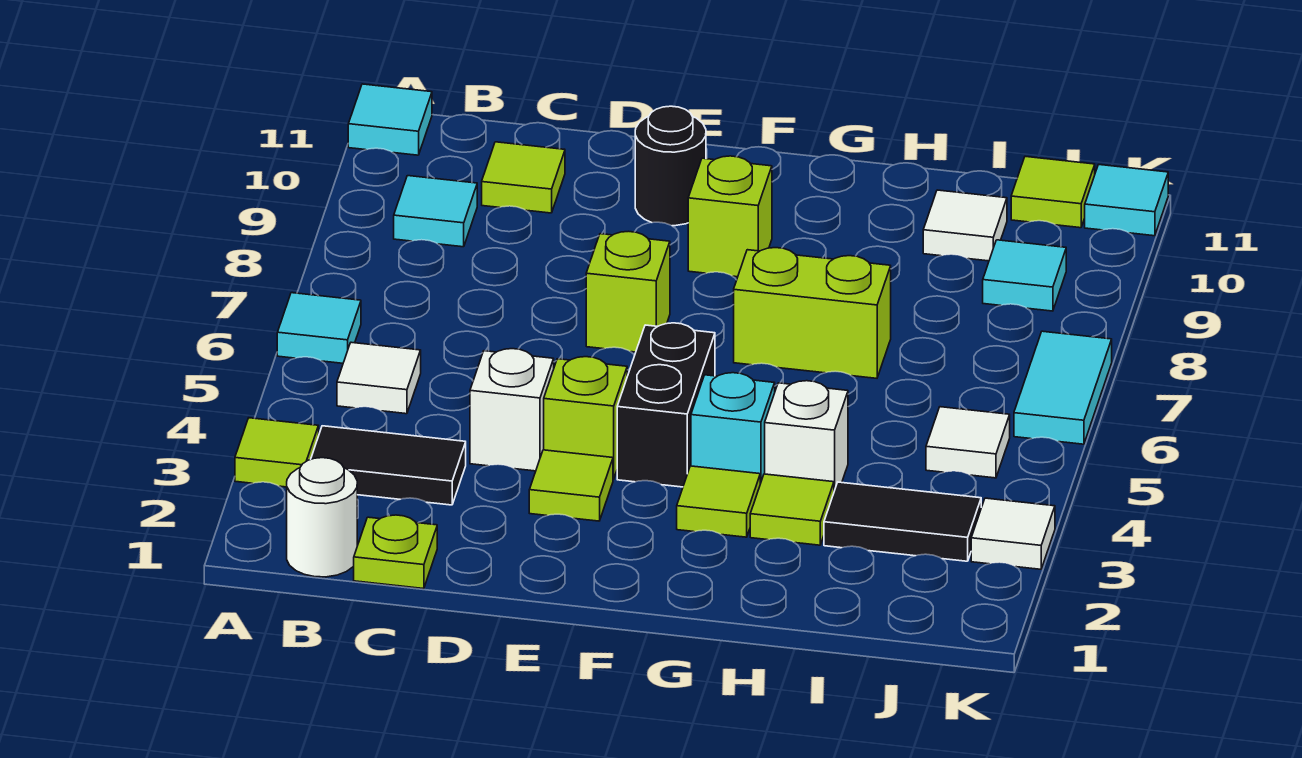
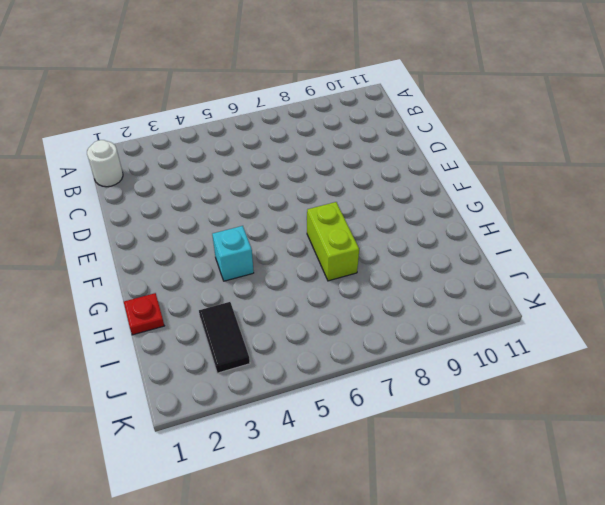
red plate H1 level 1 -> none
none -> lime tile A3 level 1
none -> cyan tile A6 level 1
none -> cyan tile A11 level 1

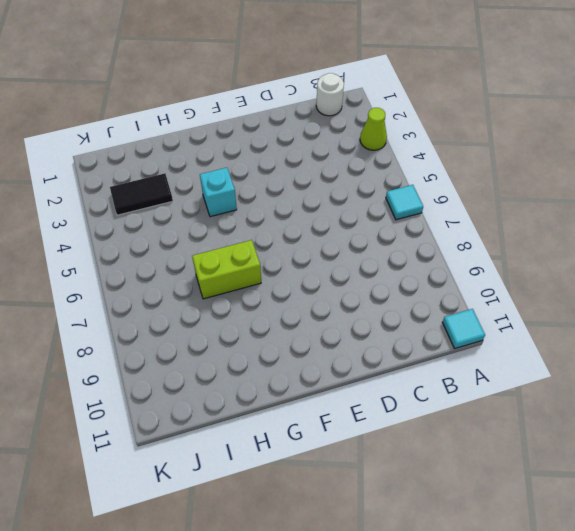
lime cone A3 level 1 -> lime tile A3 level 1
none -> black tile B3:C3 level 1
none -> white tile B5 level 1
none -> cyan tile B9 level 1

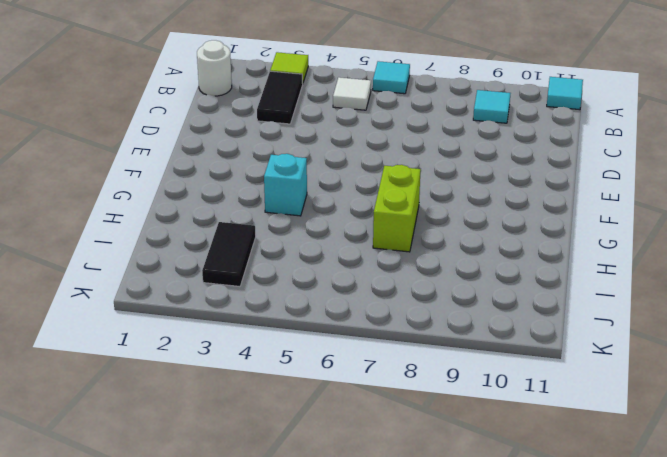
none -> lime plate C1 level 1
none -> lime tile C10 level 1
none -> white brick D4 level 1

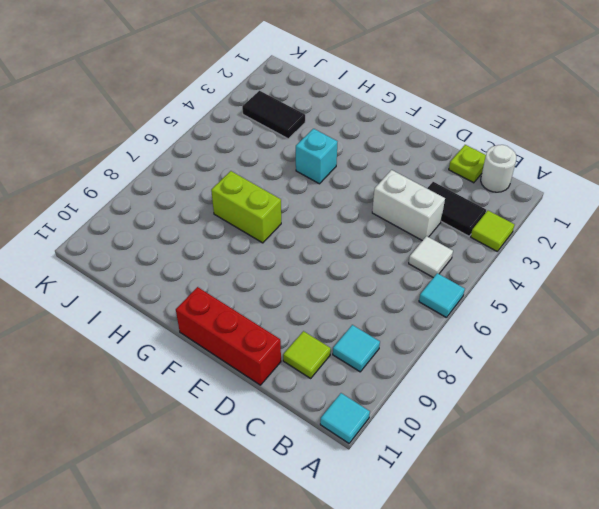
white brick C4:D4 level 1 -> white brick D4 level 1
red brick D11:F11 level 1 -> none
none -> lime tile E3 level 1
none -> lime brick E4 level 1
none -> lime brick E7 level 1

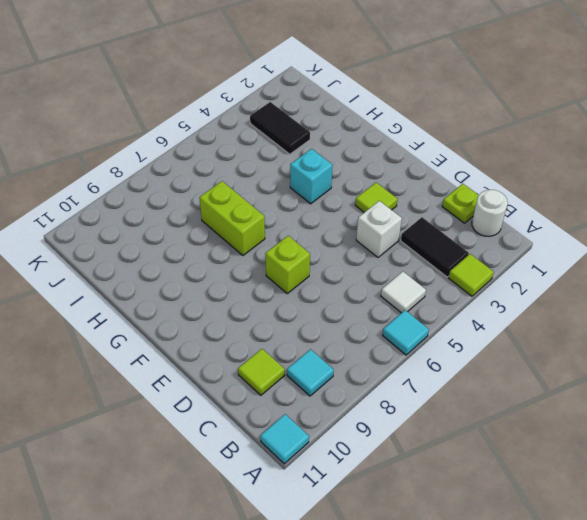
none -> lime brick E4 level 1
none -> black round brick E10 level 1
none -> black brick F4:F5 level 1

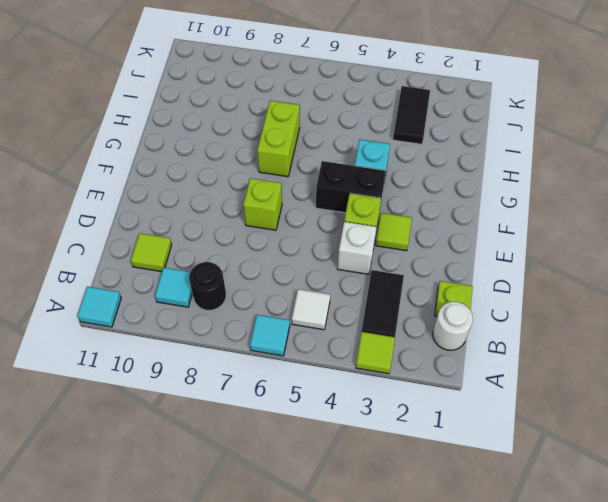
black round brick B8 level 1 -> black round brick E10 level 1
none -> lime brick F9 level 1
none -> lime tile G3 level 1
none -> lime tile H3 level 1

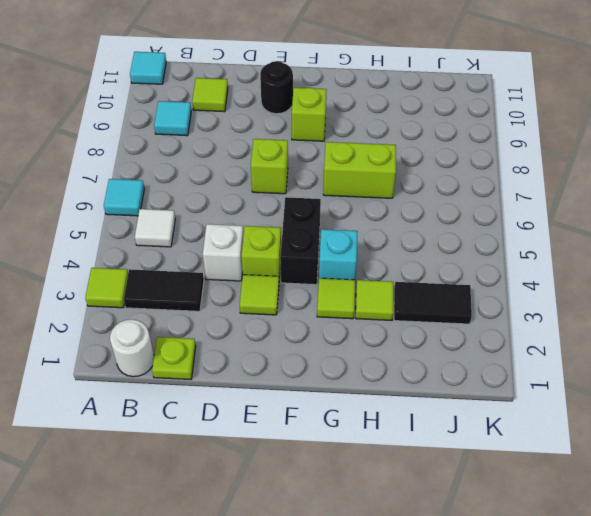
none -> white brick H4 level 1
none -> white tile I10 level 1
none -> white tile J5 level 1

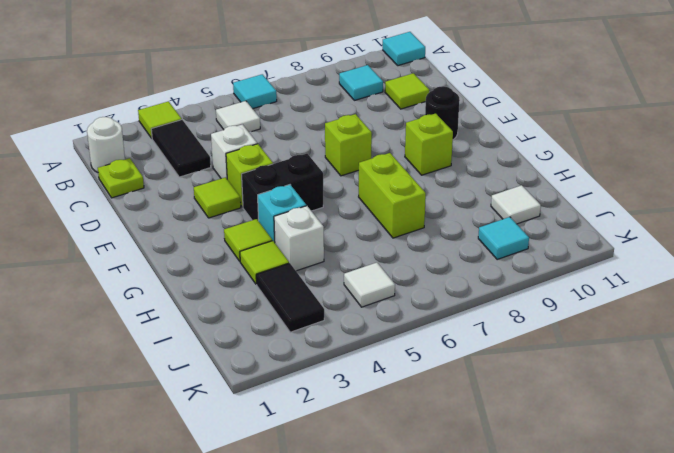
none -> lime tile J11 level 1
none -> white tile K3 level 1
none -> cyan tile K6:K7 level 1

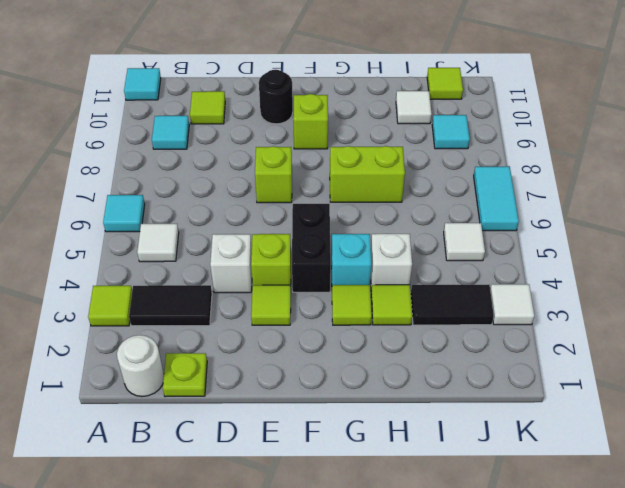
none -> cyan tile K11 level 1

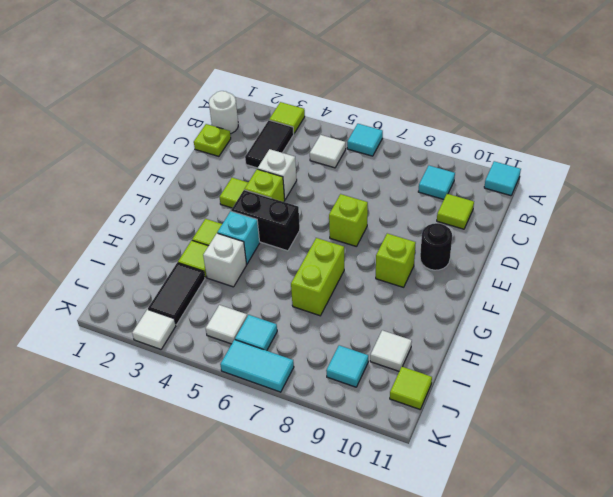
cyan tile J6 level 1 -> cyan tile K11 level 1

